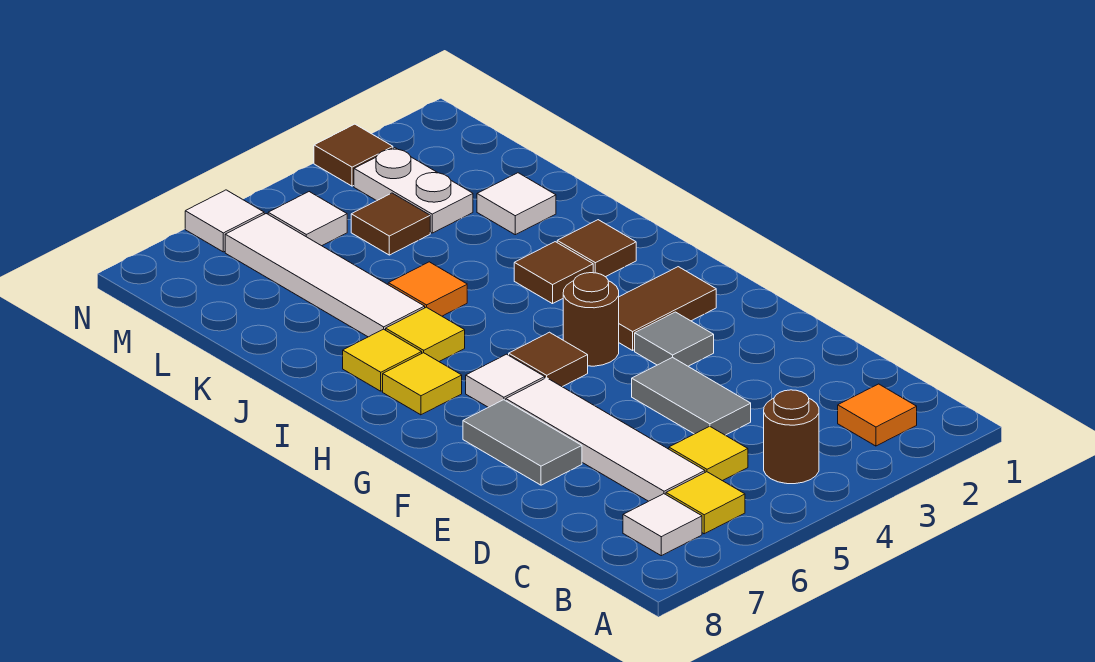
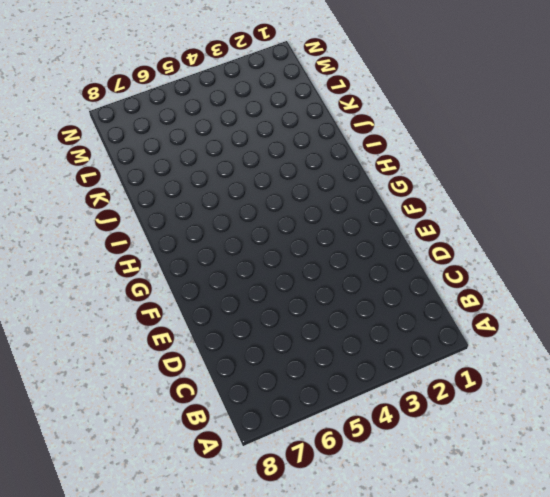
none -> orange tile B2 level 1
none -> brown round brick B4 level 1
none -> yellow tile B6 level 1

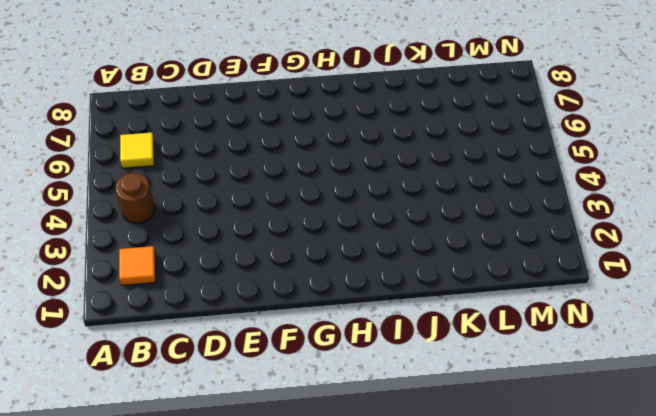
none -> white tile B7 level 1
none -> yellow tile C5 level 1
none -> white tile C6:F6 level 1

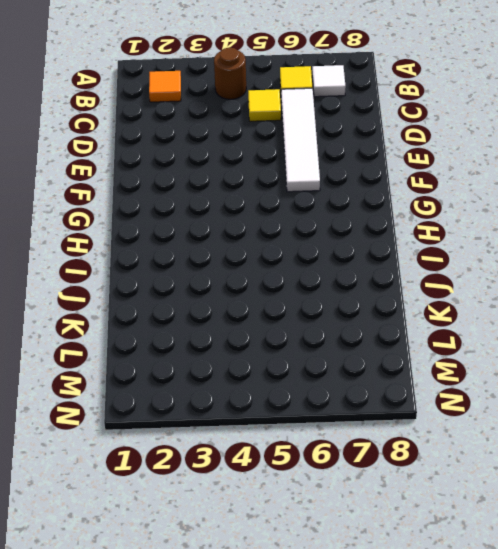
none -> grey tile D4:E4 level 1
none -> grey tile E7:F7 level 1
none -> grey tile F3 level 1

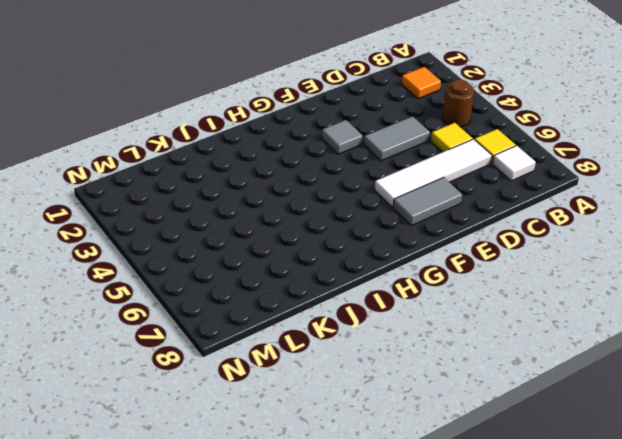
none -> brown tile G2:G3 level 1
none -> brown round brick G4 level 1
none -> brown tile G5 level 1

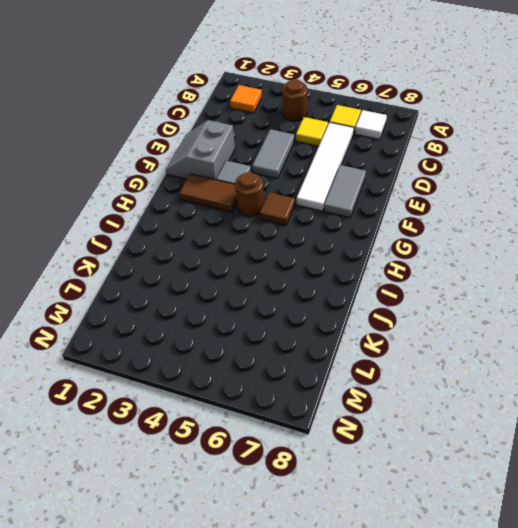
grey slope E1:F2 level 1 top 2 -> none
none -> white tile G6 level 1
none -> yellow tile H7 level 1
none -> brown tile I2 level 1

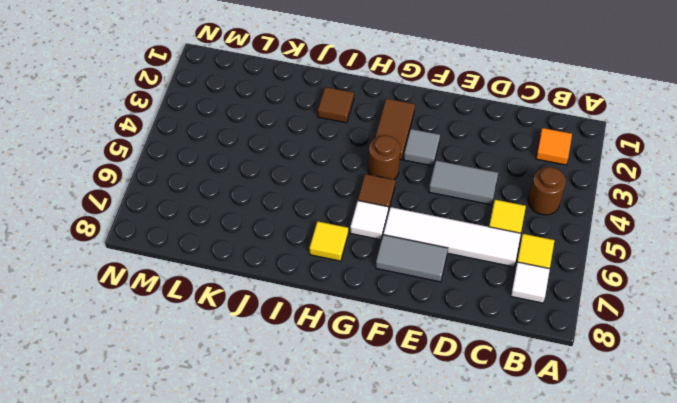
none -> brown tile I3 level 1
none -> yellow tile I6 level 1
none -> yellow tile I7 level 1

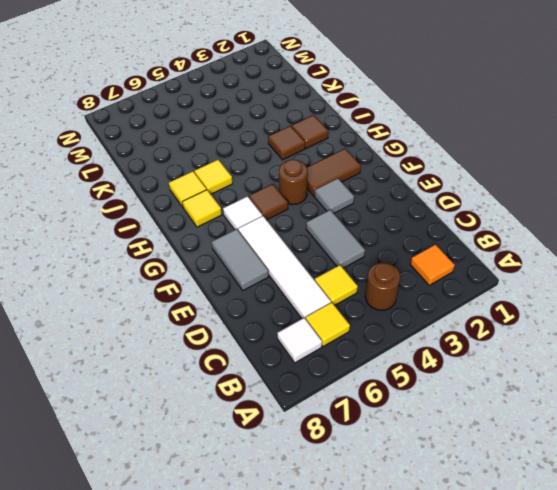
none -> orange tile J5 level 1
none -> white tile J6:M6 level 1
none -> white tile K2 level 1

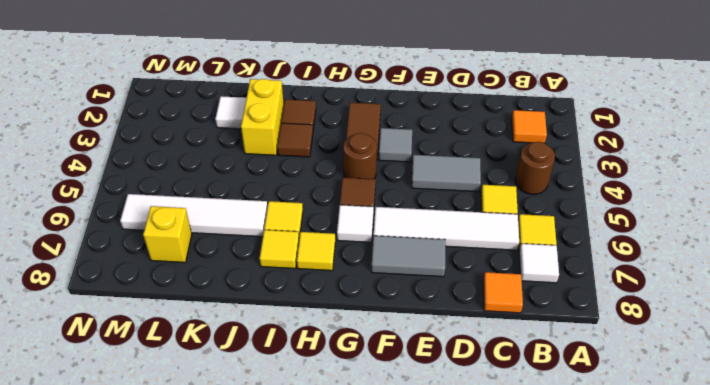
orange tile C8 level 1 -> orange tile J5 level 1
yellow brick J2:J3 level 1 -> none
yellow brick L7 level 1 -> none
none -> white plate L3:M3 level 1
none -> brown tile L4 level 1
none -> white tile M5 level 1

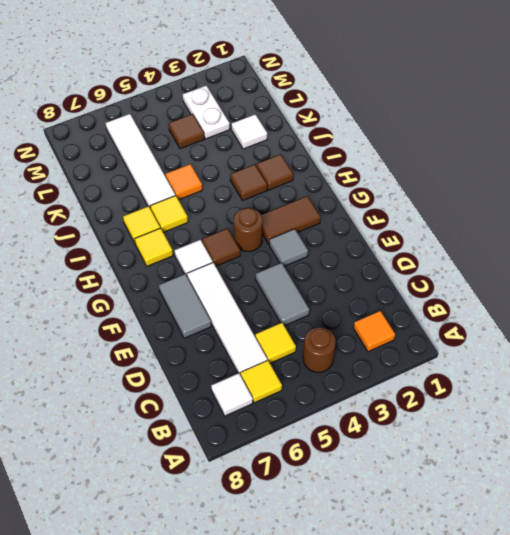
none -> white tile M5 level 1
none -> brown tile N3 level 1
none -> white tile N6 level 1

